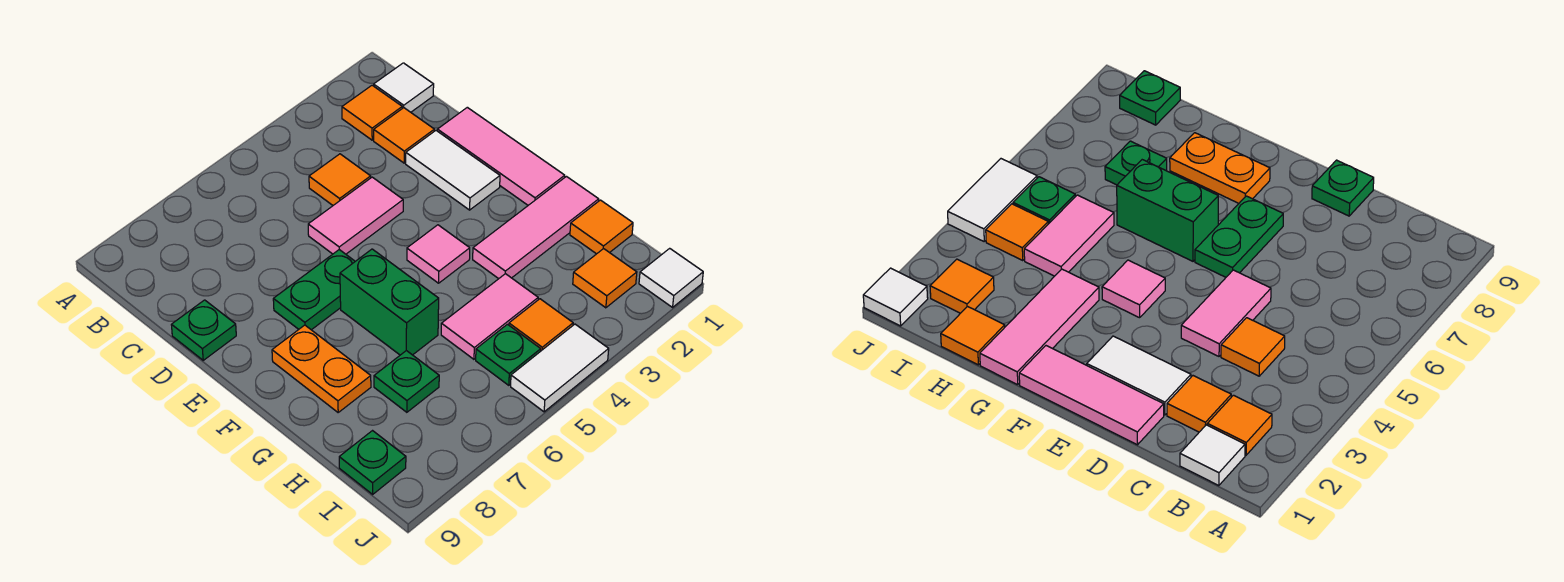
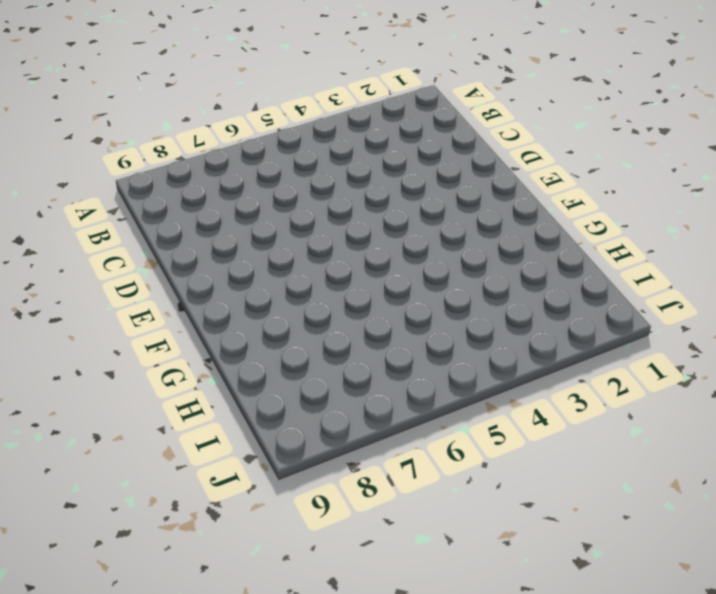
none -> white tile B1 level 1
none -> orange tile B2 level 1
none -> orange tile C2 level 1

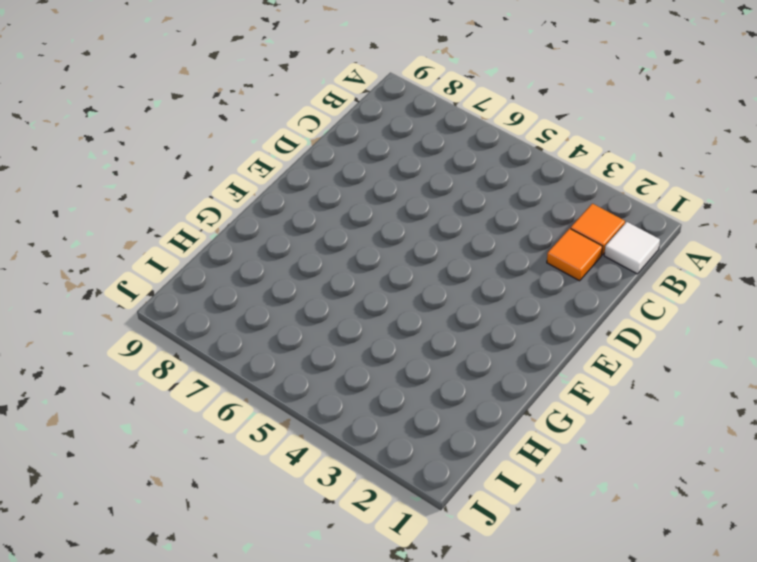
none -> orange tile C4 level 1
none -> pink tile D1:F1 level 1
none -> white tile D2:E2 level 1

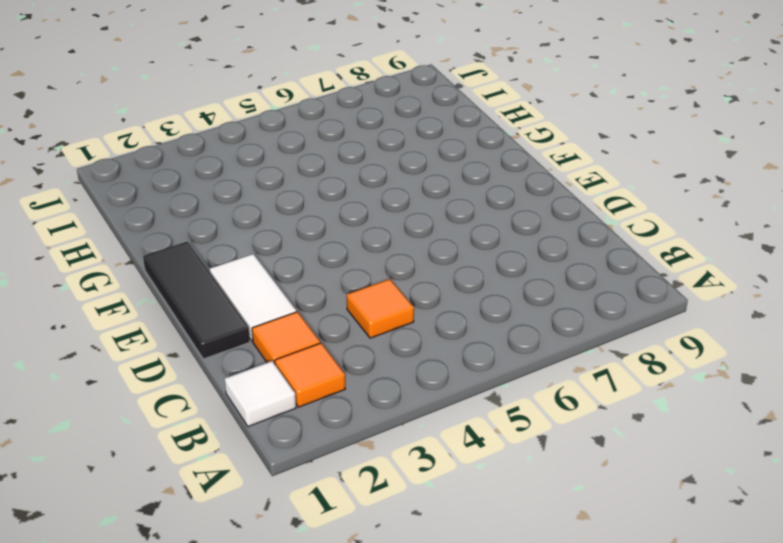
black tile D1:F1 level 1 -> pink tile D1:F1 level 1
none -> pink tile D4:D5 level 1
none -> green plate D9 level 1
none -> green plate E6:E7 level 1

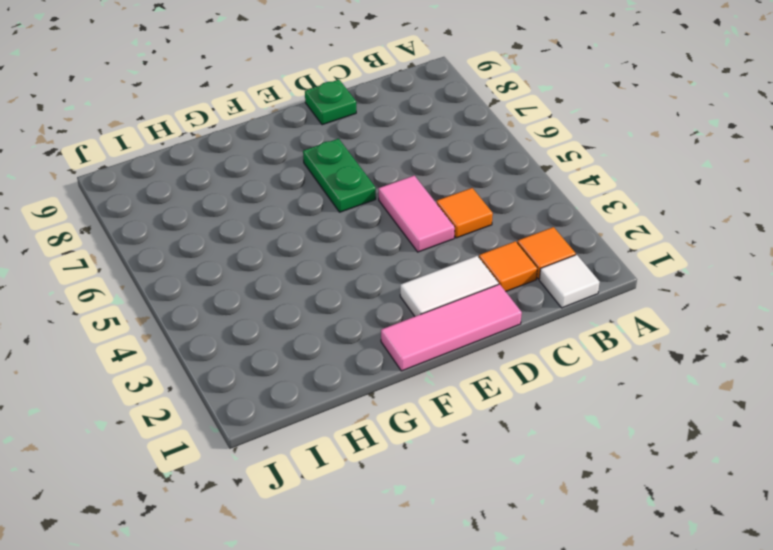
none -> pink tile F4 level 1
none -> green brick F6:G6 level 1
none -> orange plate F8:G8 level 1

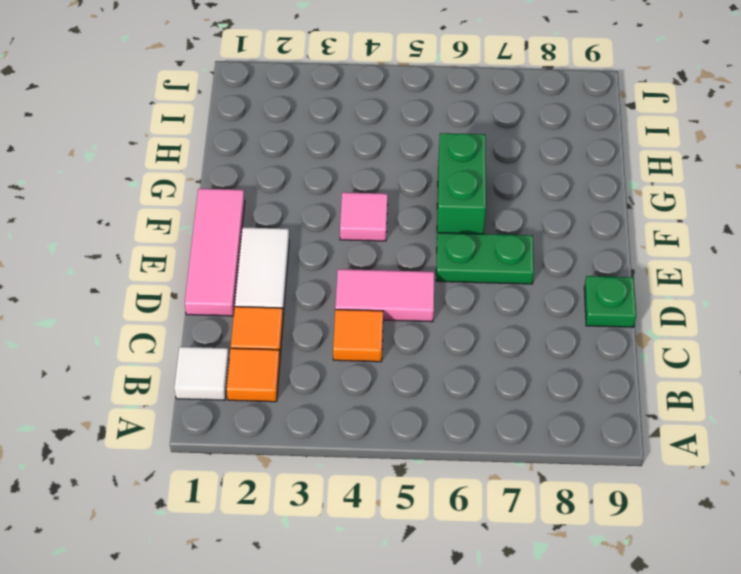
none -> orange plate F8:G8 level 1
none -> pink tile G1:G3 level 1
none -> orange tile H1 level 1

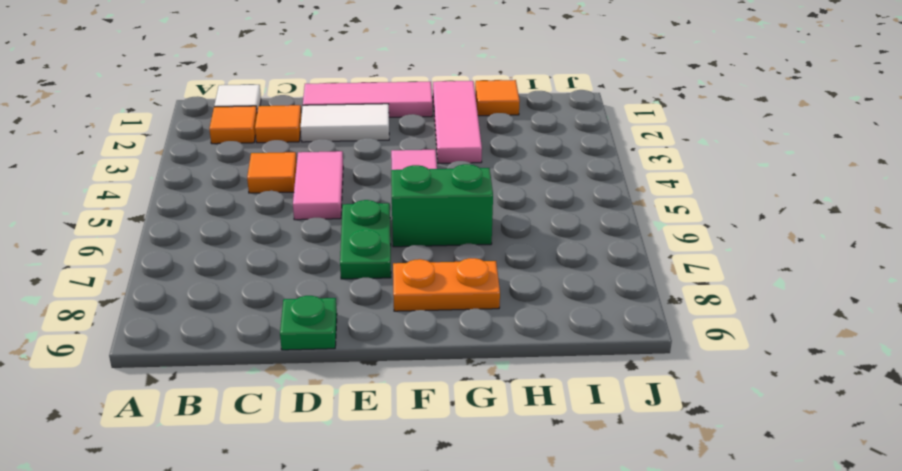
none -> pink tile H4:H5 level 1
none -> green plate H7 level 1
none -> orange tile I2 level 1

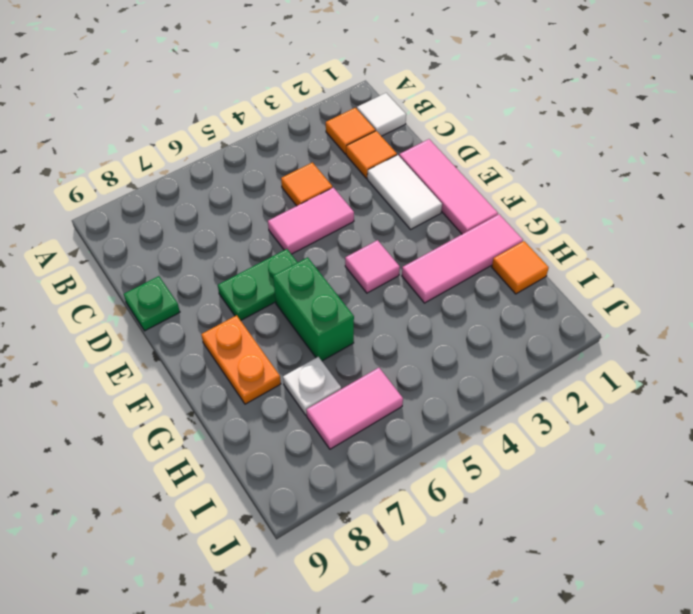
white plate H7 level 1 -> green plate H7 level 1
pink tile I6:I7 level 1 -> pink tile H4:H5 level 1
none -> orange tile I2 level 1
none -> orange tile I4 level 1
none -> green plate I5 level 1

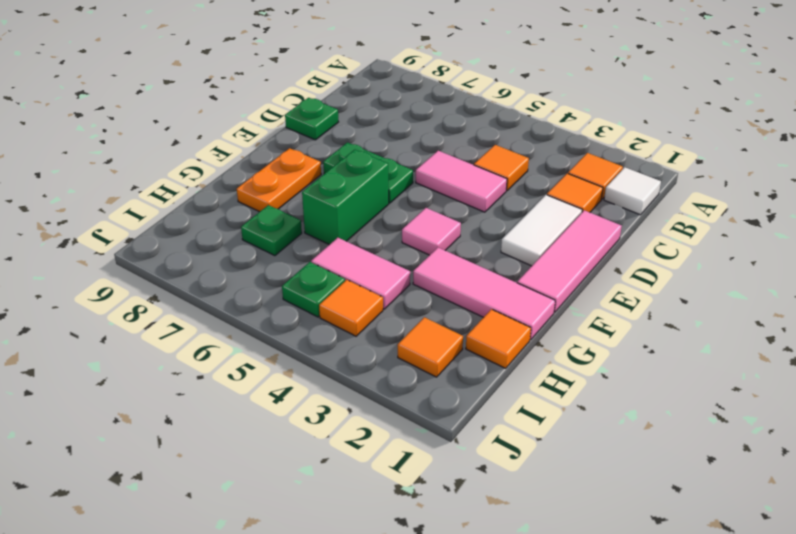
none -> green plate I9 level 1
none -> white tile J1 level 1
none -> white tile J4:J5 level 1

